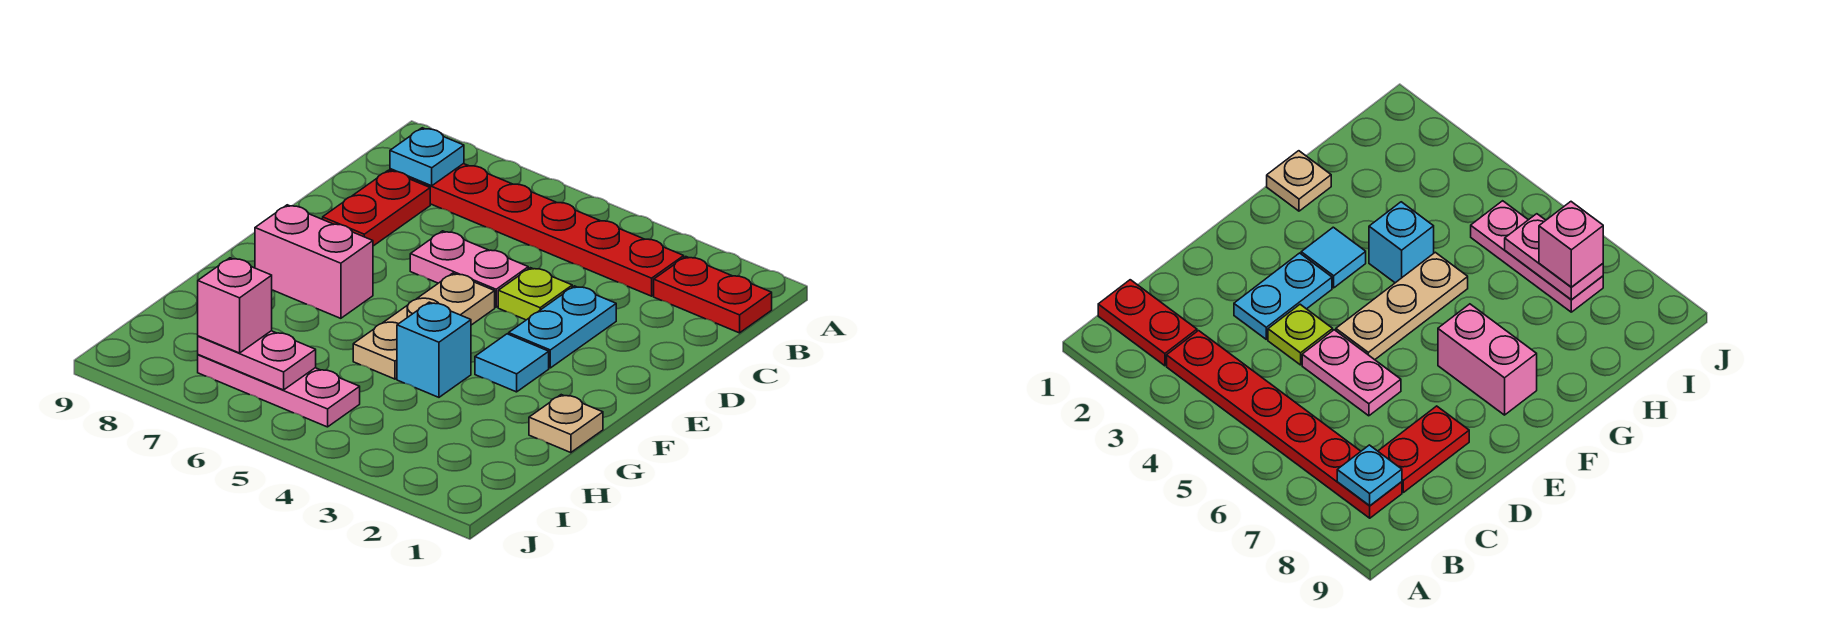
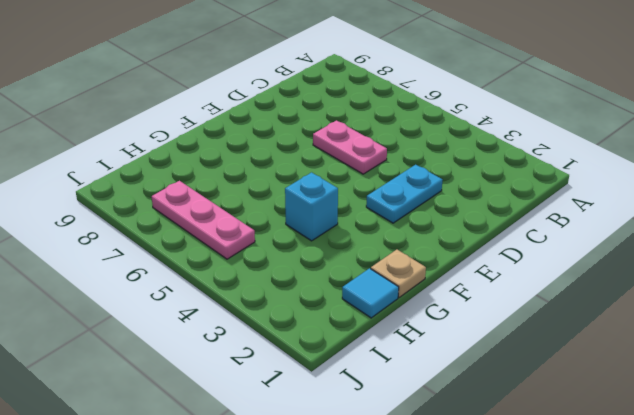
cyan tile H1 level 1 -> cyan tile F3 level 1
none -> red plate B1:B2 level 1
none -> red plate B3:B8 level 1
none -> red plate C8:D8 level 1

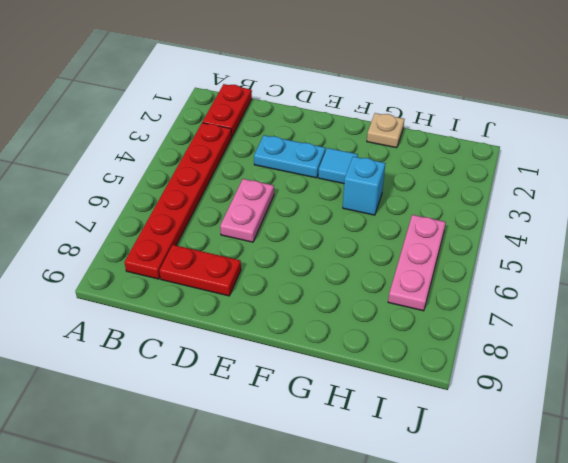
none -> lime plate D4 level 1
none -> tan plate E5:G5 level 1
none -> pink brick F7:F8 level 1

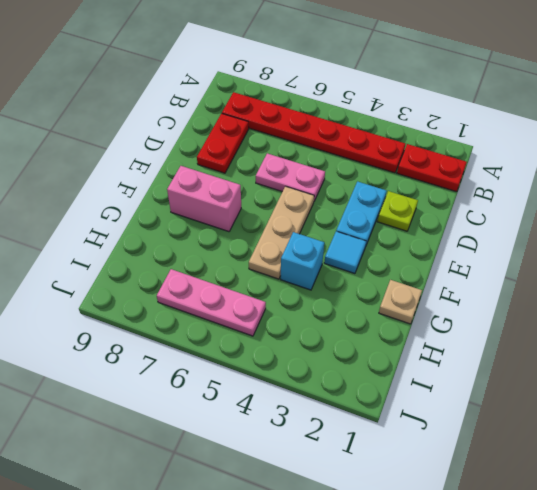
lime plate D2 level 1 -> lime plate D4 level 1
none -> cyan plate B8 level 2
none -> pink plate I6:I7 level 2
none -> pink brick I7 level 3

